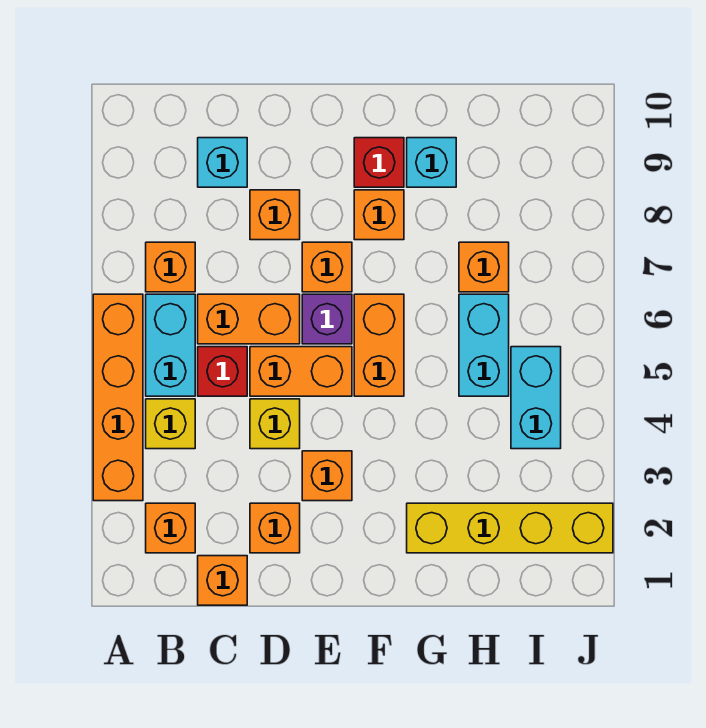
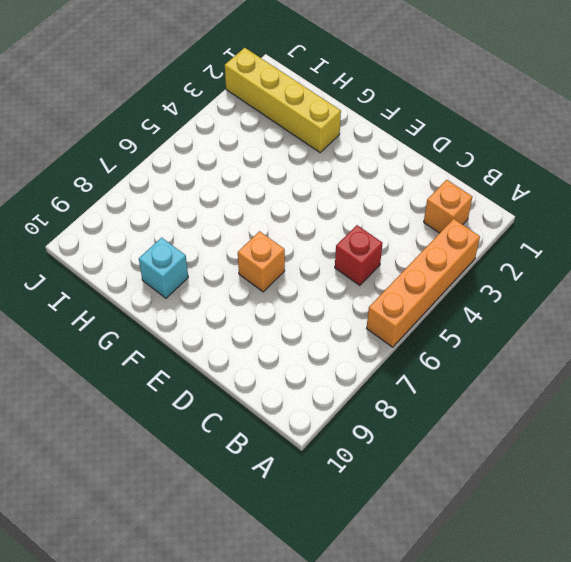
none -> yellow brick B4 level 1
none -> cyan brick B5:B6 level 1
none -> orange brick B7 level 1

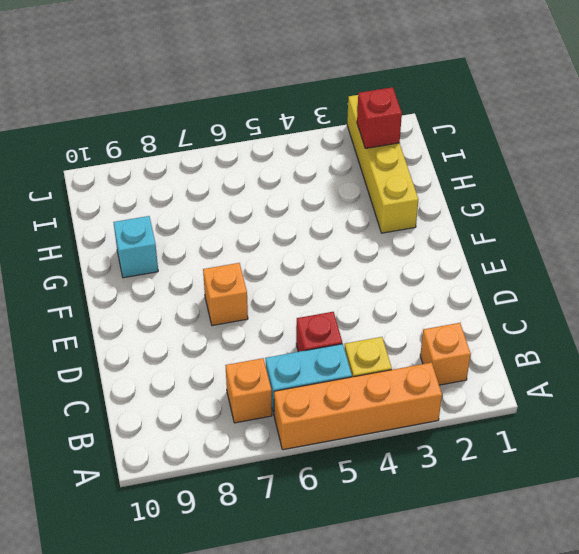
red brick I2 level 2 -> red brick F9 level 1
none -> orange brick C1 level 1
none -> orange brick C6:D6 level 1
none -> cyan brick C9 level 1

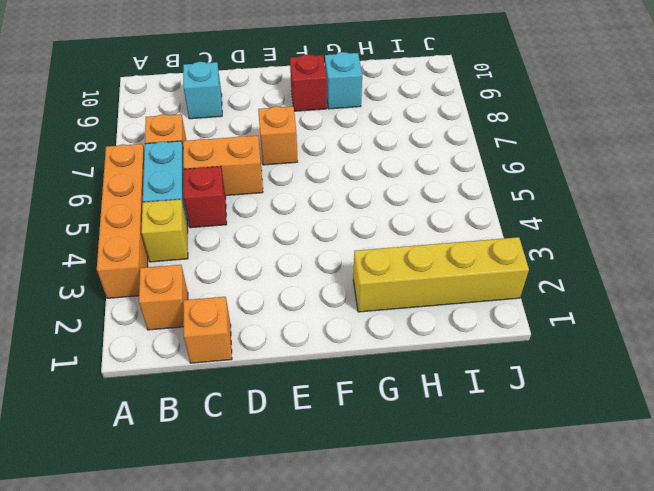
none -> orange brick D2 level 1
none -> yellow brick D4 level 1
none -> orange brick D5:E5 level 1

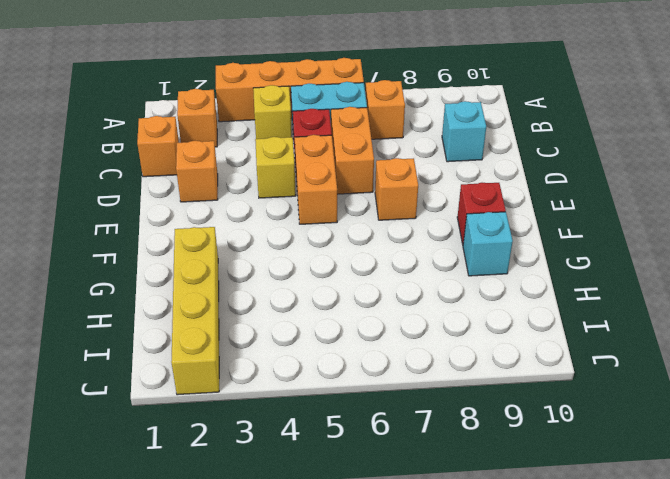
none -> orange brick D8 level 1
none -> orange brick E3 level 1
none -> purple brick E6 level 1

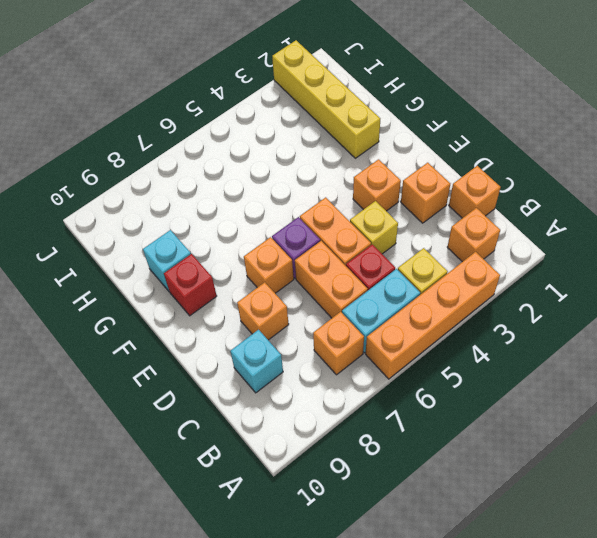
none -> orange brick F5:F6 level 1
none -> orange brick F8 level 1
none -> cyan brick H5:H6 level 1

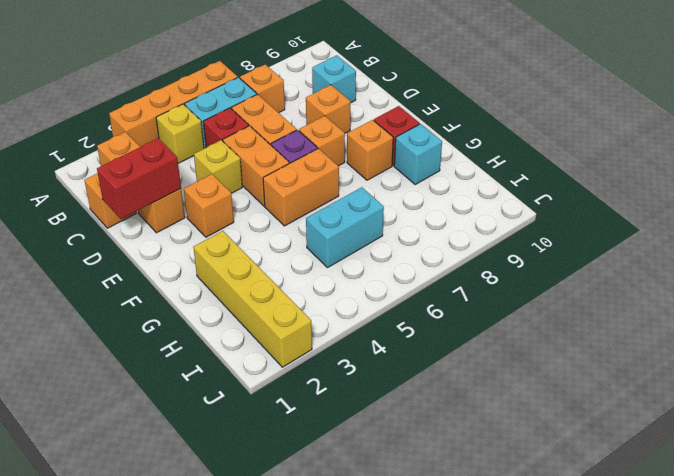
red brick D1:D2 level 2 -> none
none -> orange brick H7 level 1
none -> cyan brick I4:I5 level 1

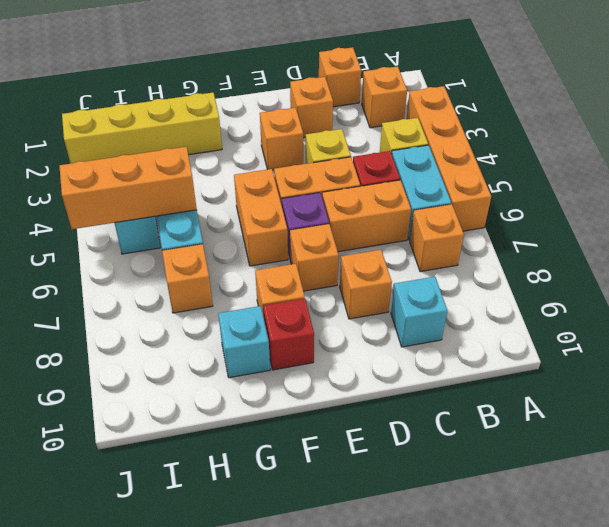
orange brick H5:J5 level 2 -> none

